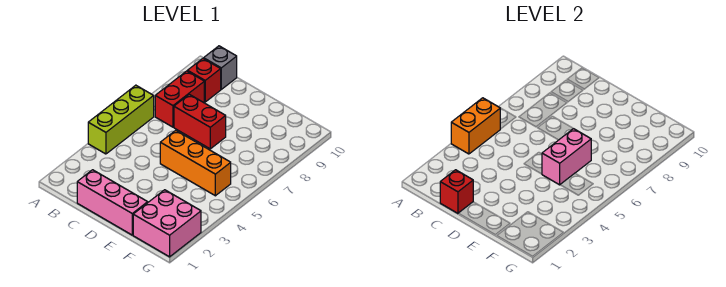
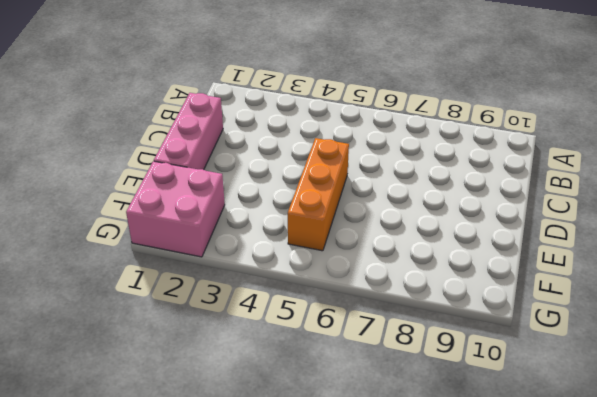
none -> lime brick A4:A6 level 1
none -> red brick B7:B8 level 1

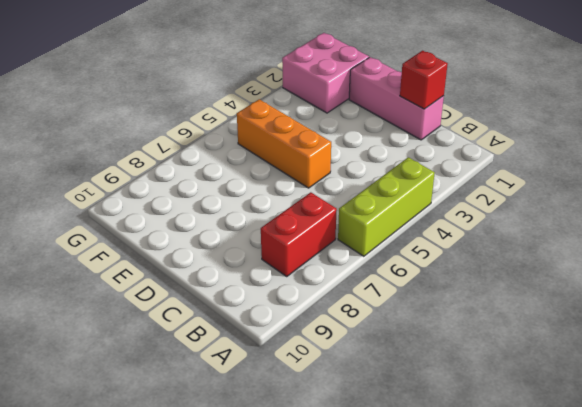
none -> red brick B9 level 1
none -> grey brick B10 level 1

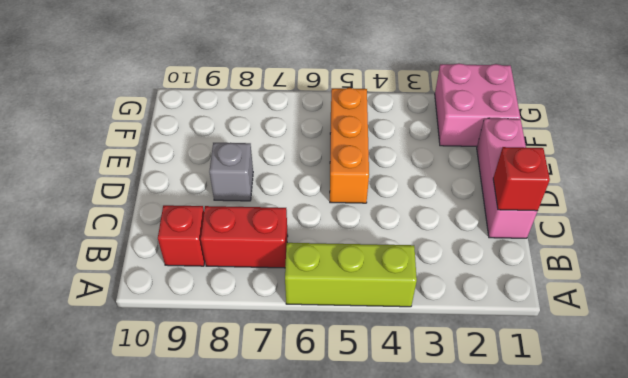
grey brick D8 level 1 -> grey brick B10 level 1
none -> red brick C7:D7 level 1
none -> orange brick A4:A5 level 2

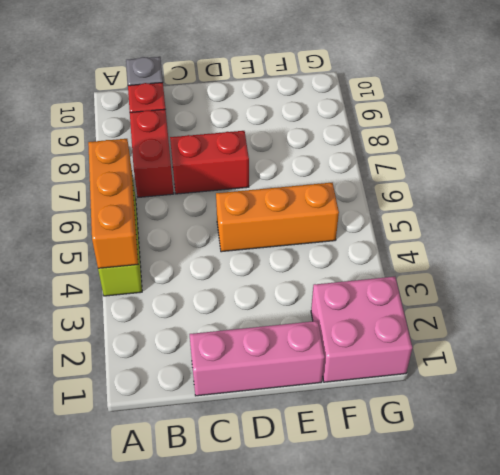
orange brick A4:A6 level 2 -> orange brick A4:A5 level 2
none -> red brick C1 level 2
none -> pink brick E5:E6 level 2

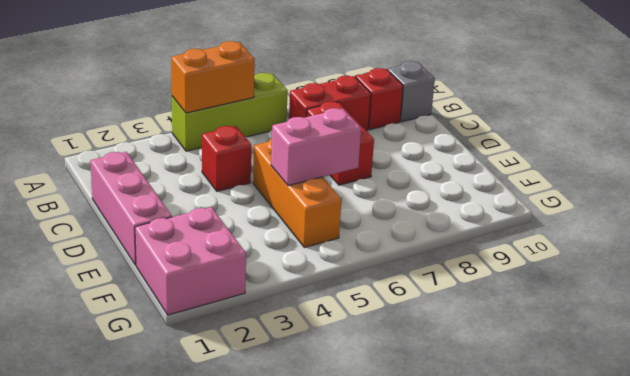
red brick C4 level 1 -> red brick C1 level 2

